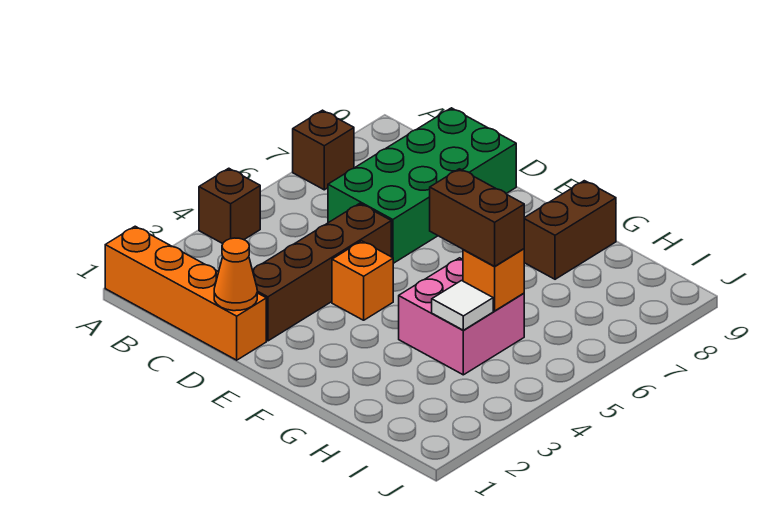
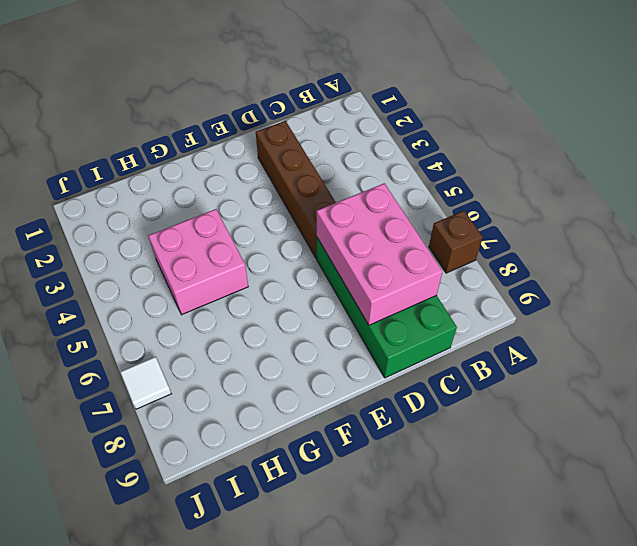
pink brick C6:D8 level 2 -> none
white tile J7 level 1 -> white tile H4 level 2
none -> orange brick A1:D1 level 1
none -> brown brick A4 level 1
none -> orange brick E4 level 1

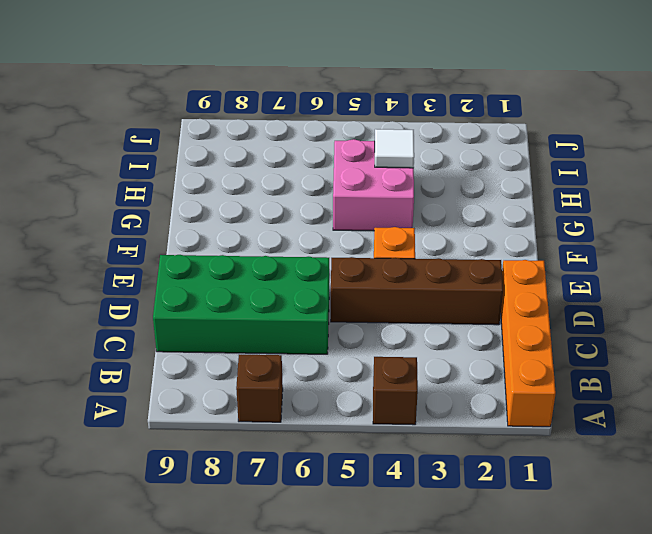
none -> brown brick G8:G9 level 1
none -> orange cone D1 level 2
none -> orange brick H5 level 2

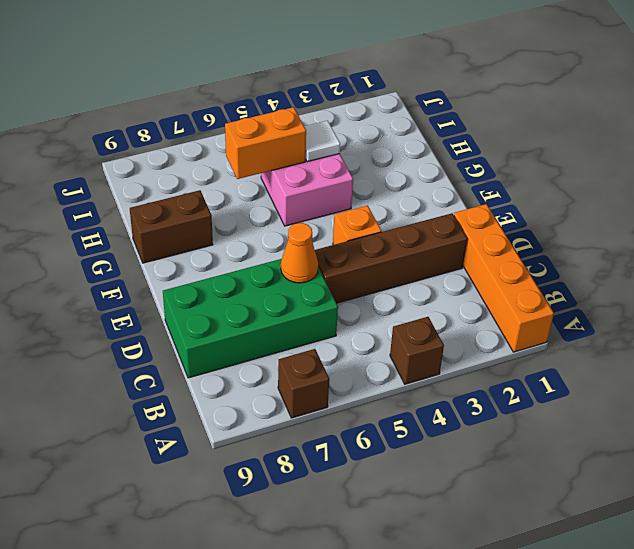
orange cone D6 level 2 -> orange cone D1 level 2
orange brick H5:H6 level 2 -> orange brick H5 level 2
none -> brown brick G5:H5 level 3

